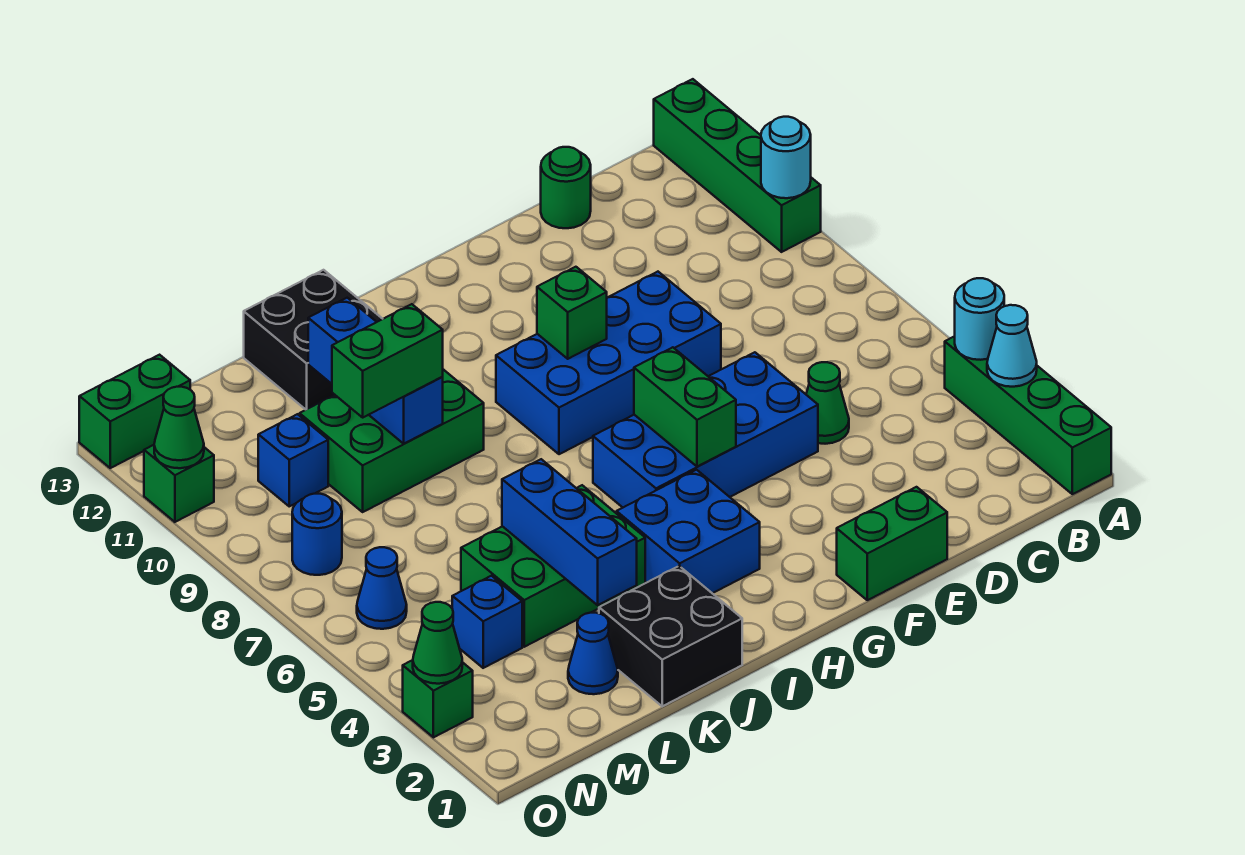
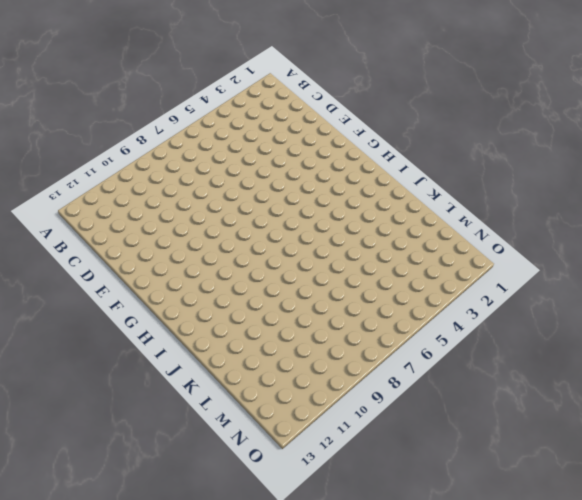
none -> green brick A1:A4 level 1
none -> green brick A10:A13 level 1
none -> green cone D5 level 1
none -> green round brick D13 level 1

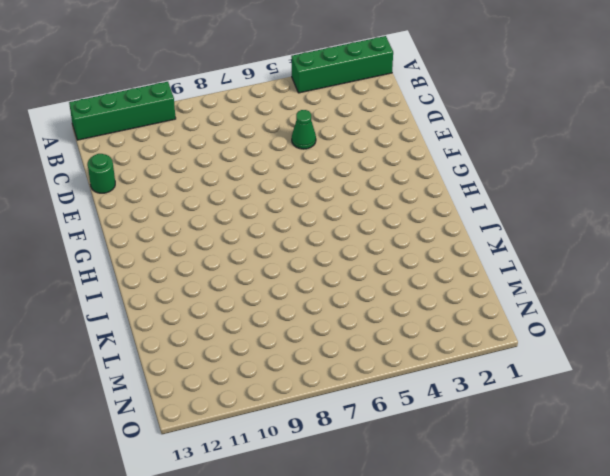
none -> green brick E1:F1 level 1
none -> blue brick E5:H6 level 1
none -> blue brick E8:H9 level 1
none -> blue brick H3:I4 level 1

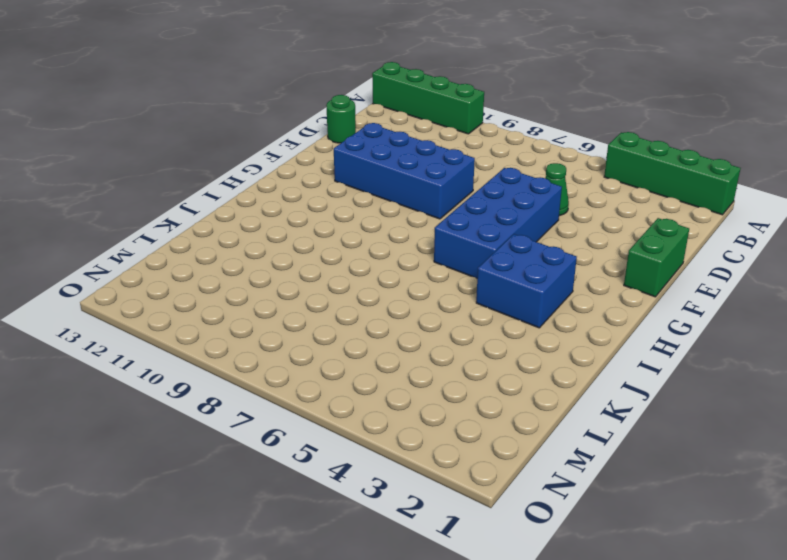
blue brick E8:F11 level 1 -> blue brick E8:H9 level 1
none -> black brick J1:K2 level 1
none -> green brick J4:L5 level 1
none -> green brick J9:L10 level 1
none -> black brick J12:K13 level 1

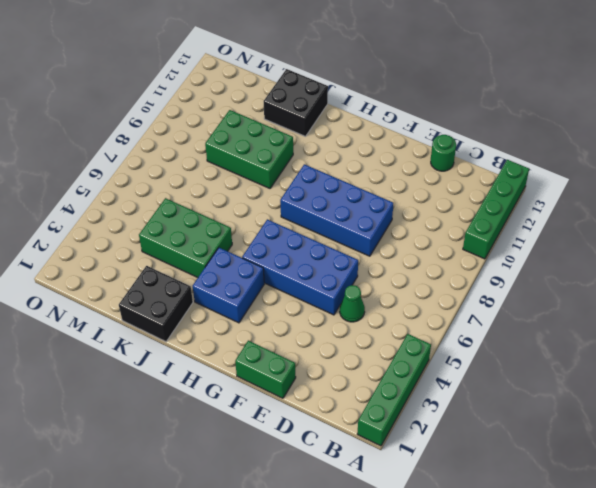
none -> blue cone L2 level 1
none -> blue brick M4 level 1
none -> blue brick M10 level 1
none -> blue cone N6 level 1

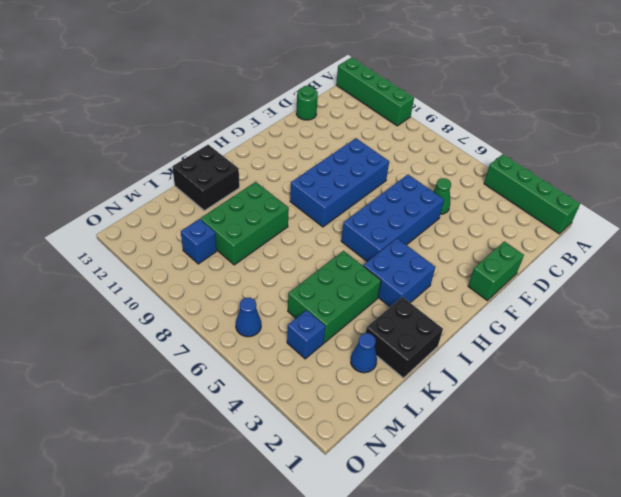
none -> blue round brick N8 level 1
none -> green brick N13:O13 level 1
none -> green brick O3 level 1
none -> green brick O11 level 1

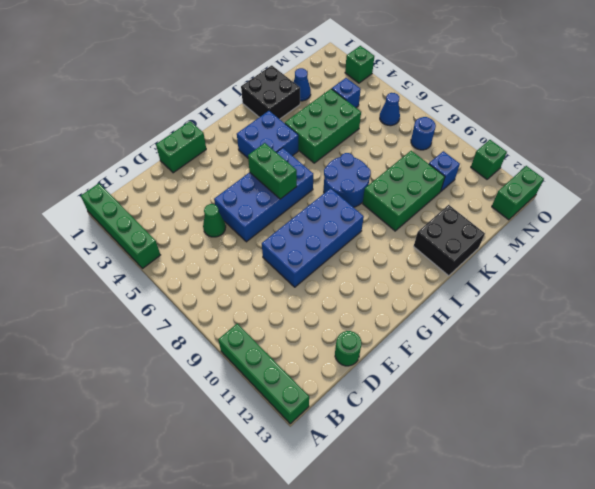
blue round brick I7:J8 level 1 -> none
none -> cyan cone A3 level 2
none -> cyan round brick A4 level 2
none -> cyan round brick A10 level 2
none -> green brick G9 level 2

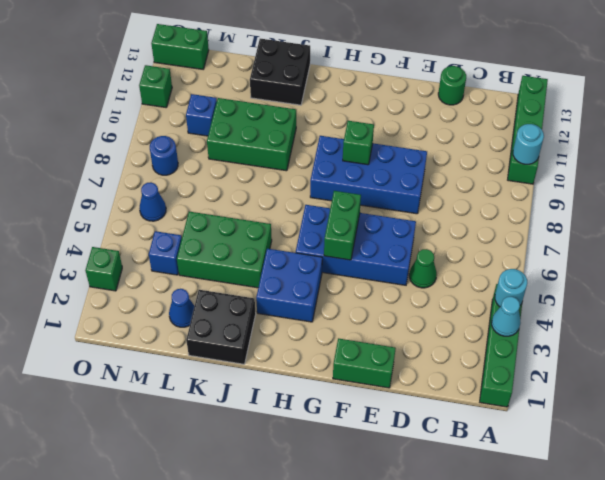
none -> blue brick K3:K5 level 2
none -> blue brick K9:K11 level 2
none -> green cone O3 level 2
none -> green cone O11 level 2

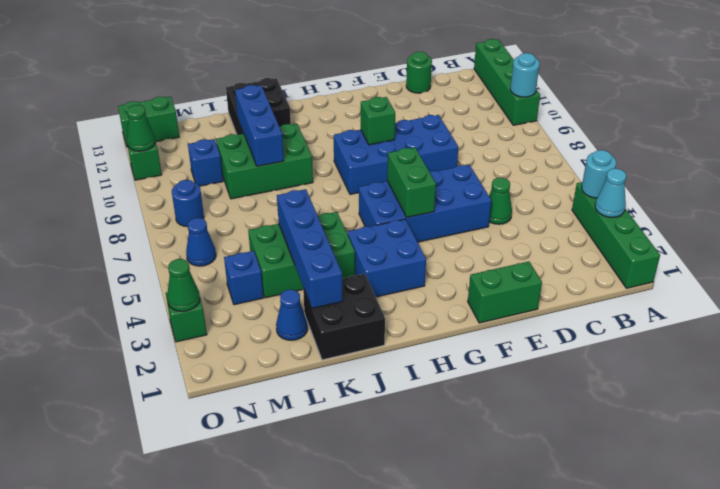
blue brick K2:K5 level 2 -> blue brick K3:K5 level 2
none -> green brick K9:L9 level 3

